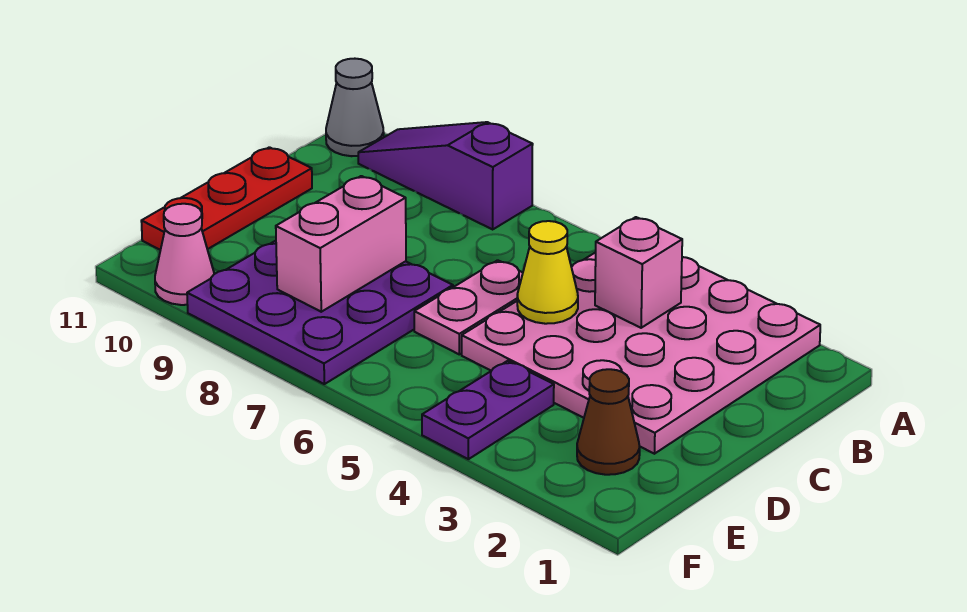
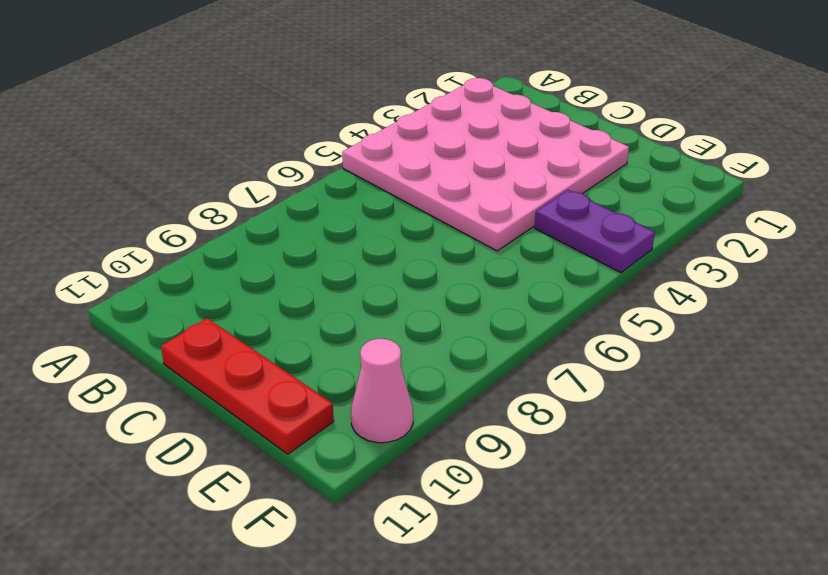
none -> purple slope A8:A10 level 1 top 8
none -> grey cone A11 level 1
none -> pink plate C6:D6 level 1

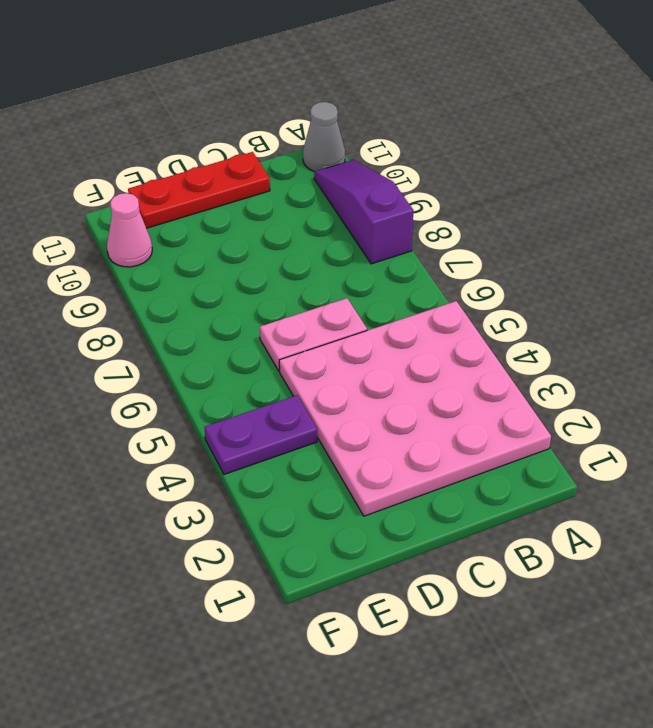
none -> purple plate D7:F9 level 1
none -> brown cone E2 level 1
none -> pink brick B4 level 2

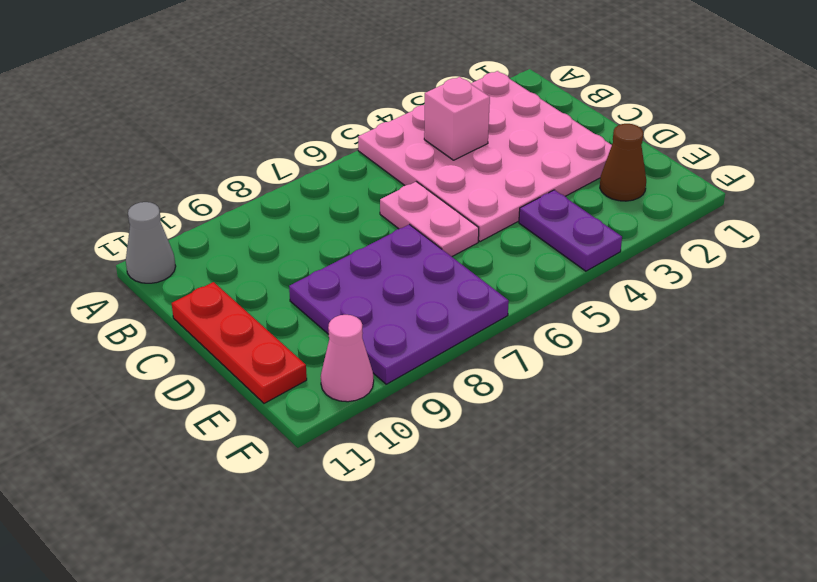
none -> purple slope A8:A10 level 1 top 8
none -> yellow cone C5 level 2
none -> pink brick D8:E8 level 2

